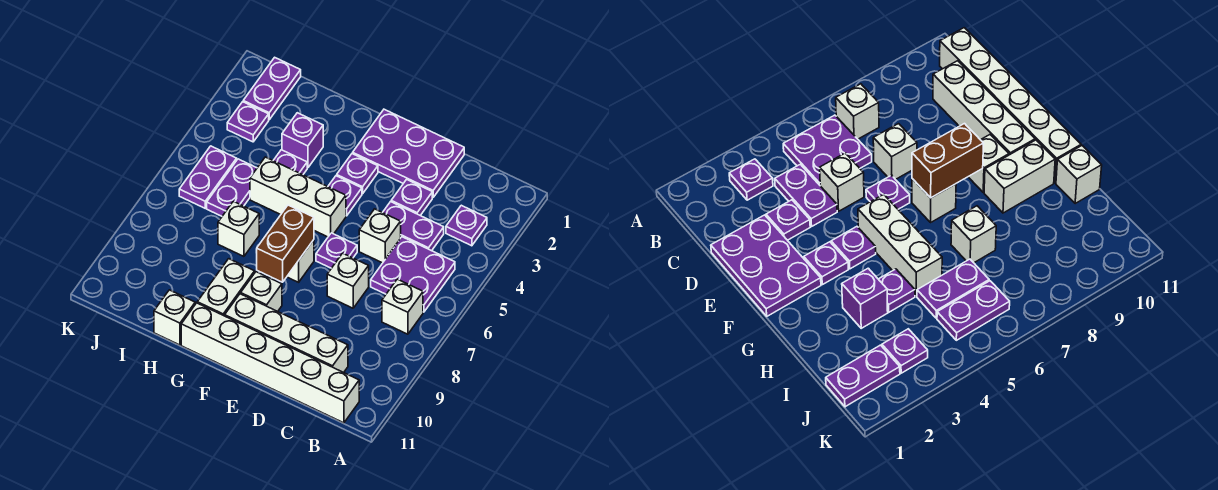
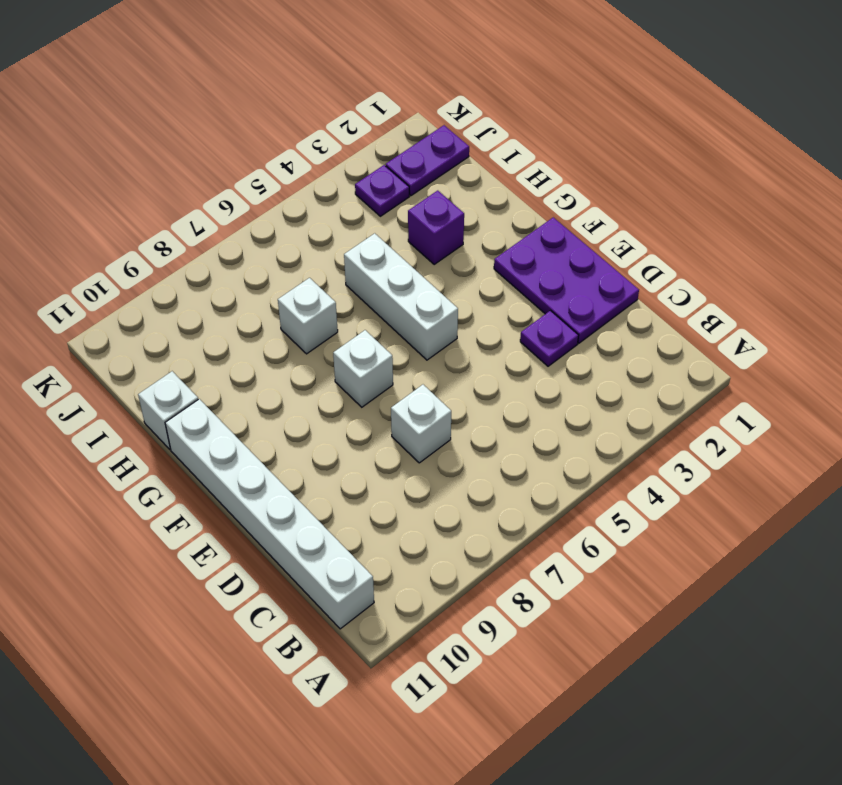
none -> purple plate B3 level 1
none -> purple plate B5:C6 level 1
none -> white brick B7 level 1

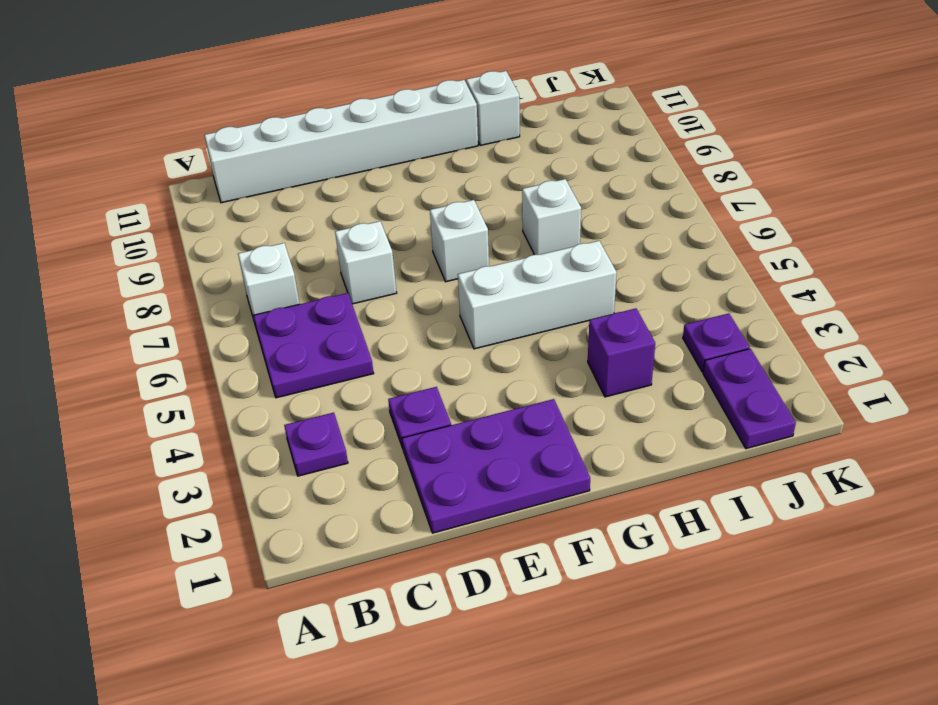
none -> purple plate C4:D4 level 1
none -> white brick C10:F10 level 1
none -> white brick D5 level 1

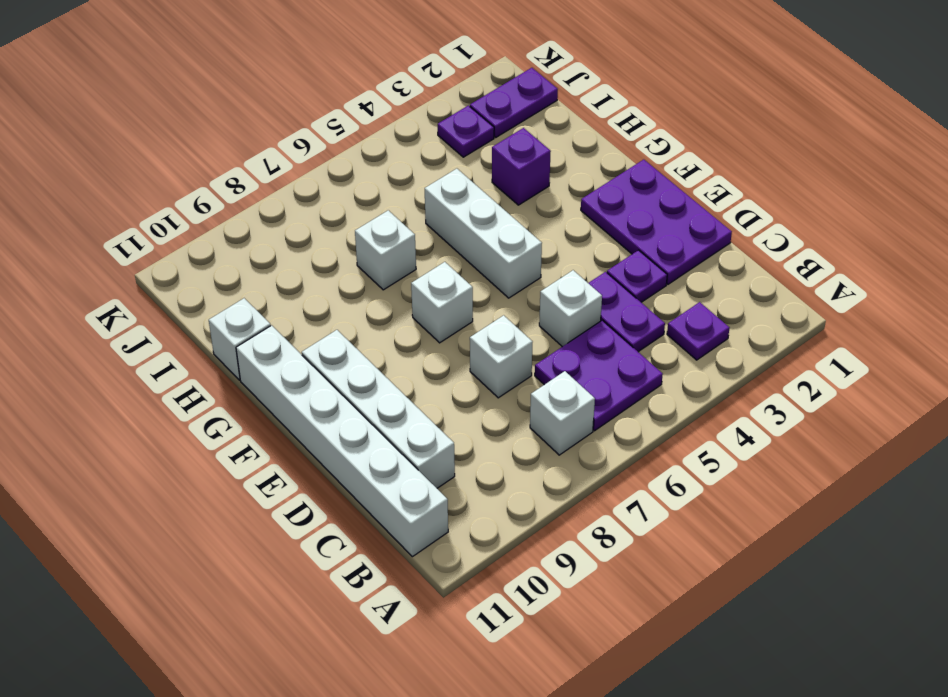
none -> purple plate E6 level 1
none -> purple plate F3 level 1
none -> purple plate F4 level 1

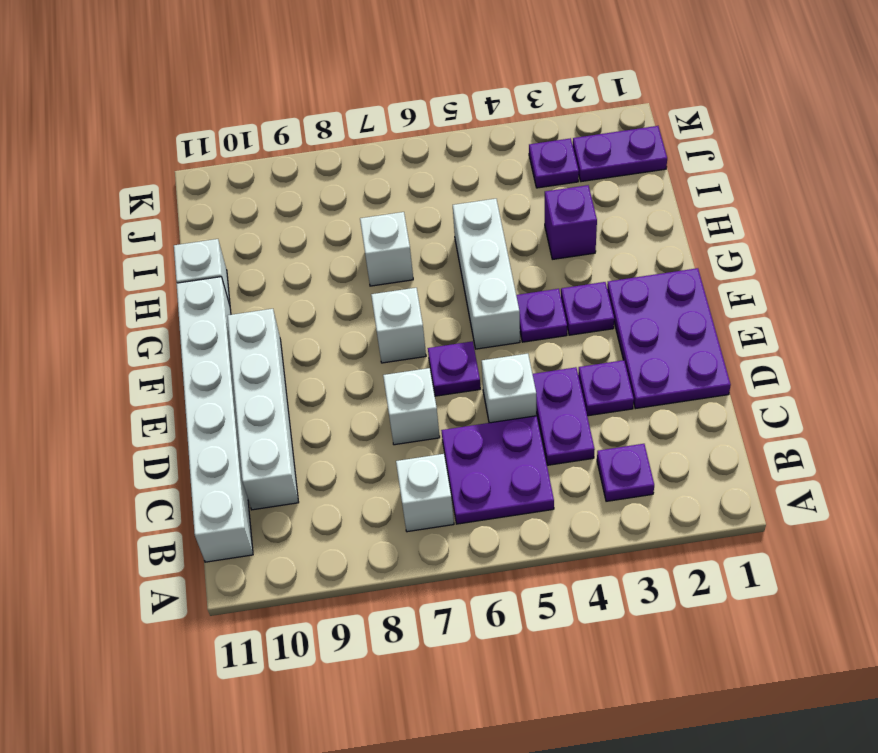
none -> white brick F9 level 1
none -> white brick G9:G10 level 1
none -> purple plate H4 level 1

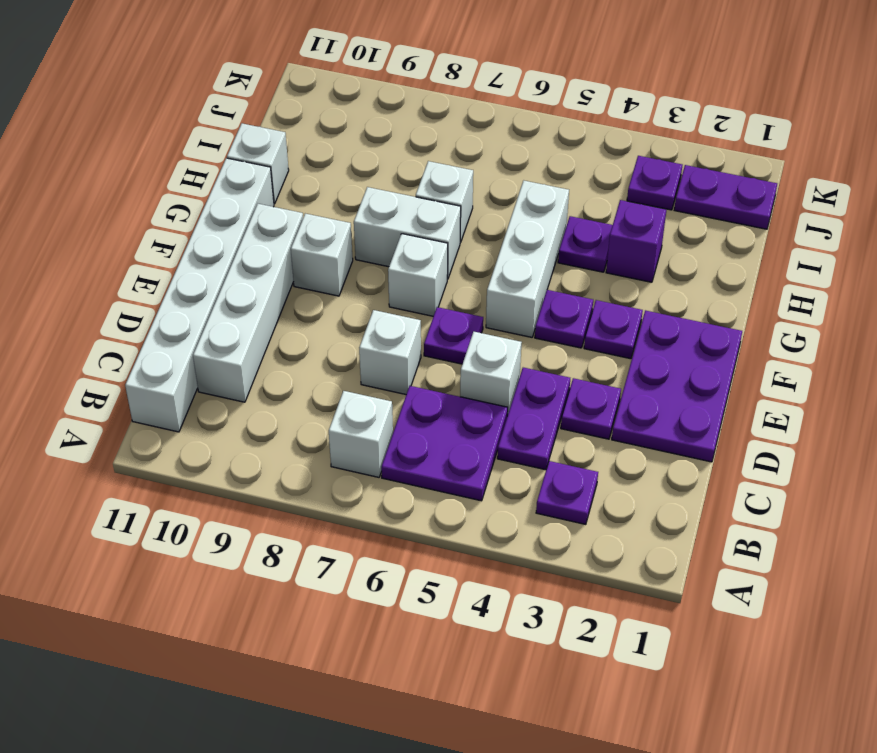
white brick G7:G8 level 1 -> white brick G9:G10 level 1
none -> purple plate I5:I6 level 1
none -> purple plate J5:J6 level 1
none -> brown brick F7:F8 level 2

